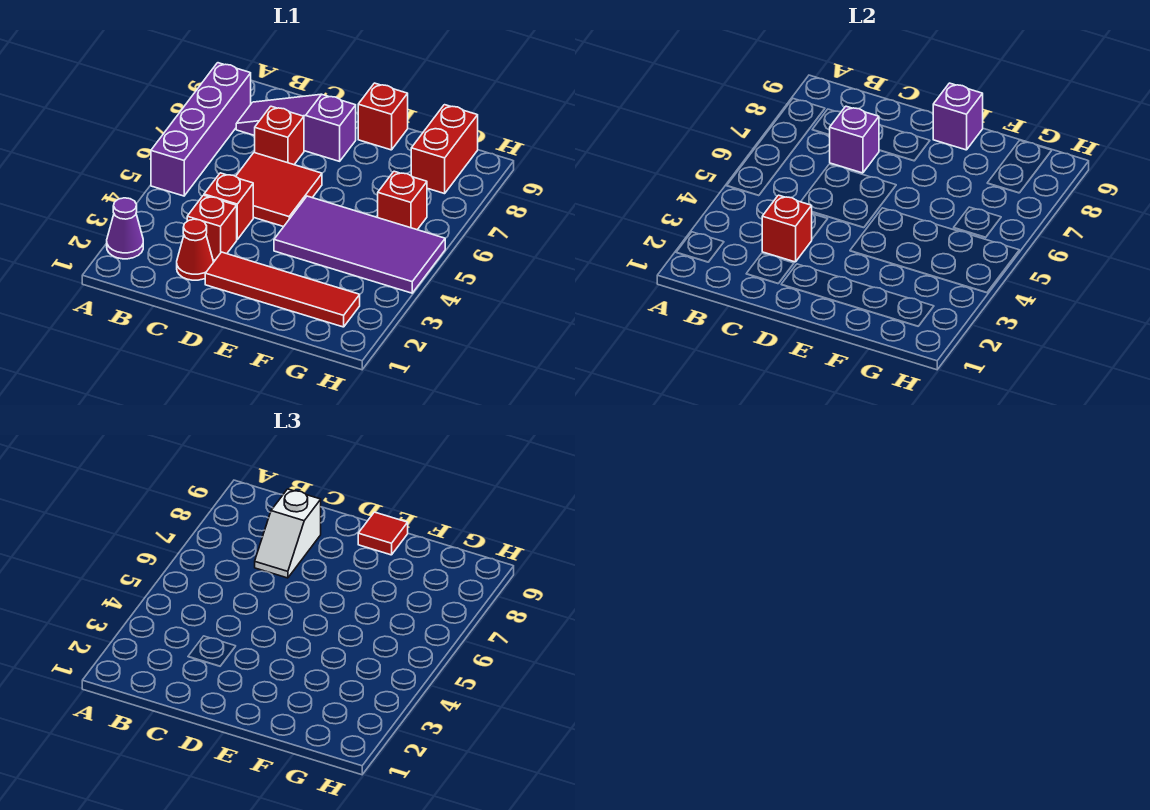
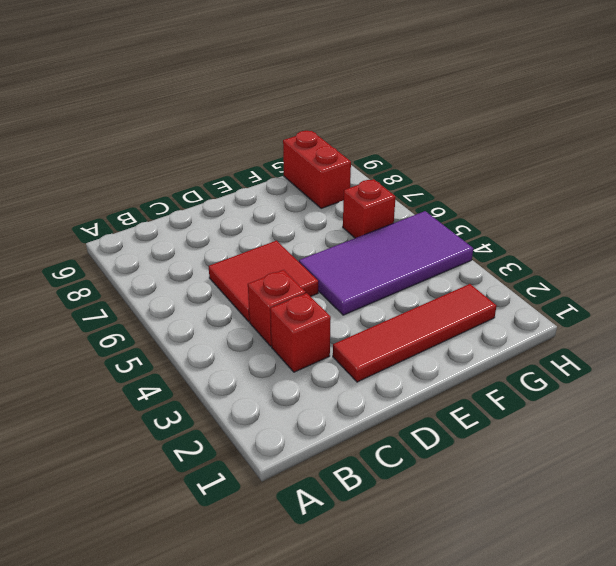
none -> purple cone A2 level 1
none -> purple brick A5:A8 level 1
none -> purple slope B8:D8 level 1 top D

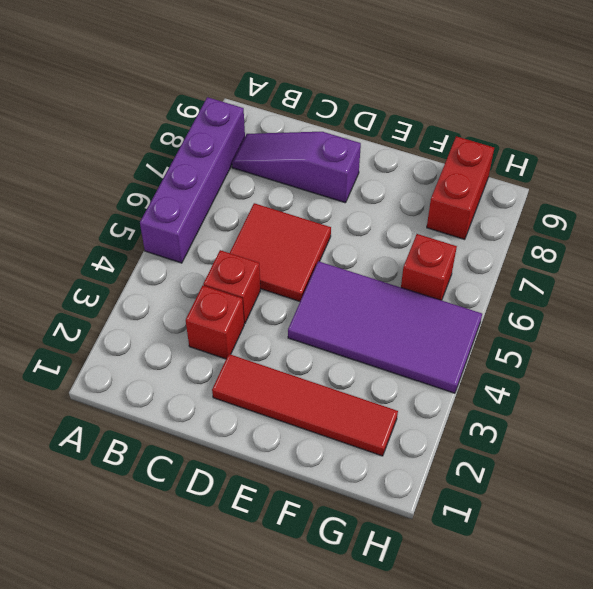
none -> purple cone A2 level 1
none -> red cone C2 level 1
none -> red brick C7 level 1

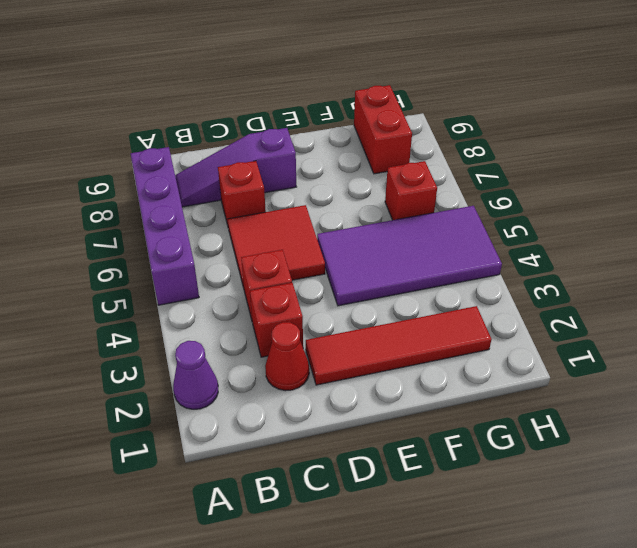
none -> red brick E9 level 1
none -> red brick C3 level 2
none -> purple brick C7 level 2

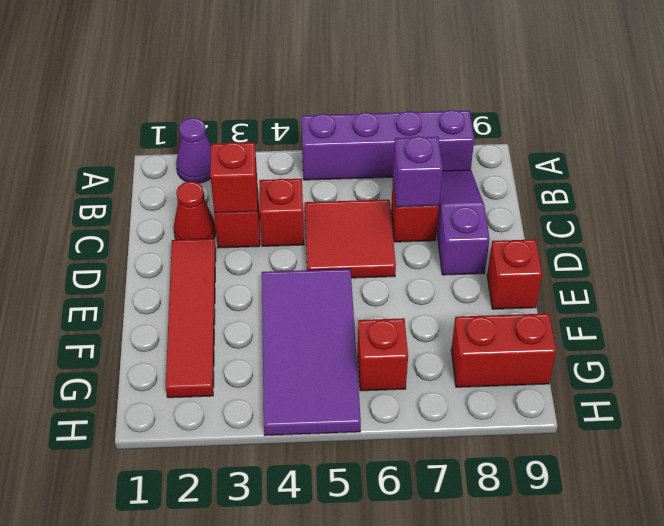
none -> purple brick E9 level 2
none -> white slope C7:C8 level 3 top 8
none -> red tile E9 level 3

